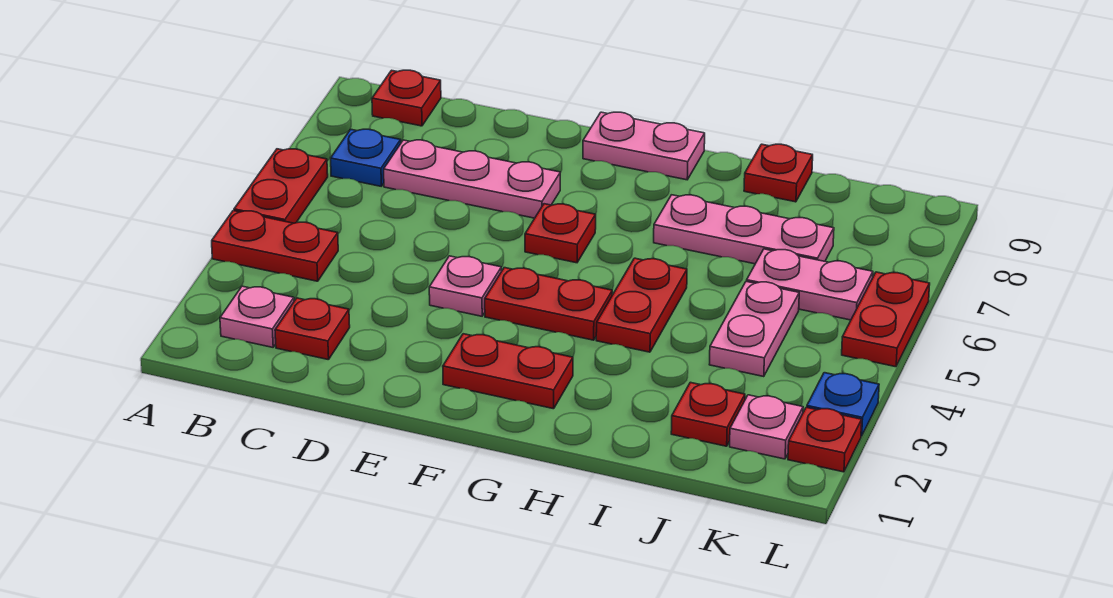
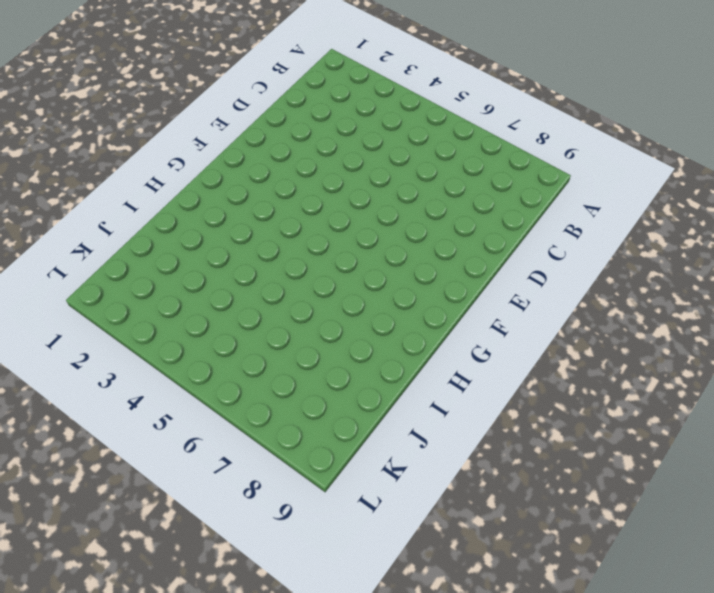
none -> red plate A4:B4 level 1
none -> red plate A5:A6 level 1
none -> pink plate B2 level 1

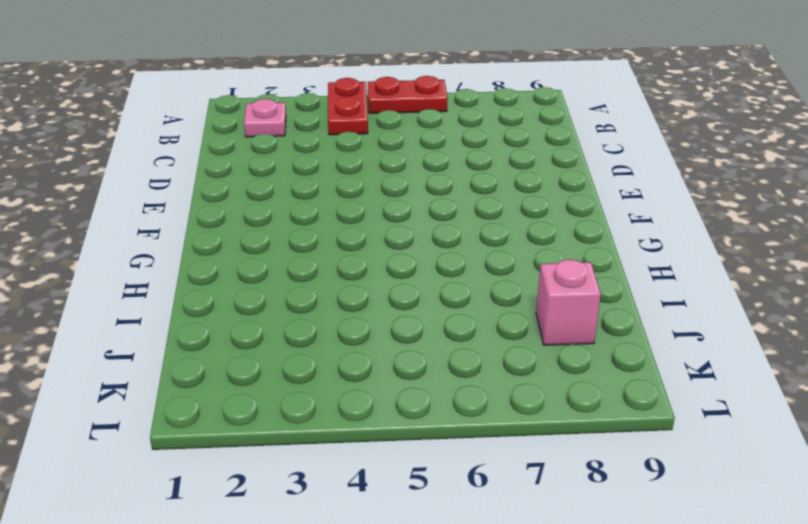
pink brick J8 level 1 -> none
none -> blue plate B7 level 1
none -> red plate B9 level 1
none -> red plate C2 level 1

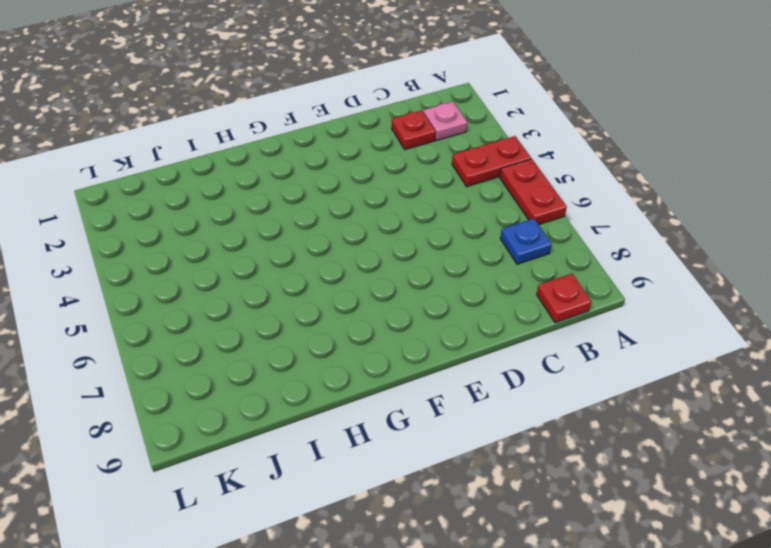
none -> pink plate C7:E7 level 1
none -> pink plate E4 level 1
none -> red plate F2:G2 level 1

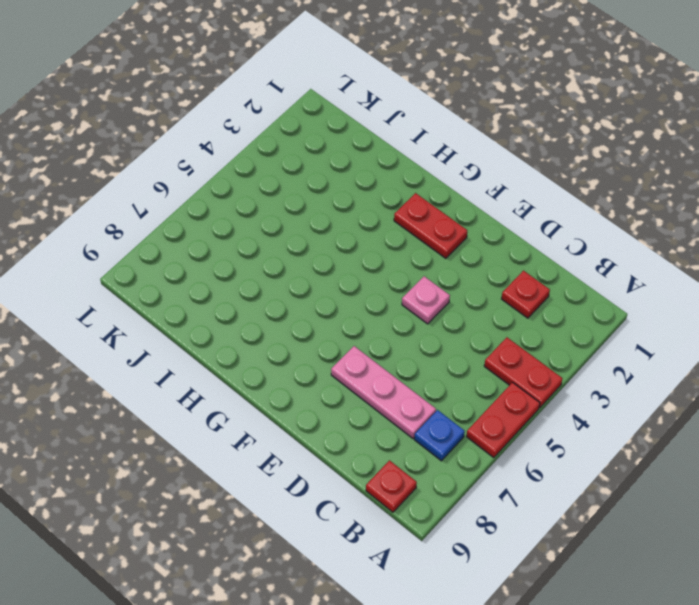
none -> pink plate B2 level 1
none -> red plate F4:G4 level 1
none -> red plate F6 level 1

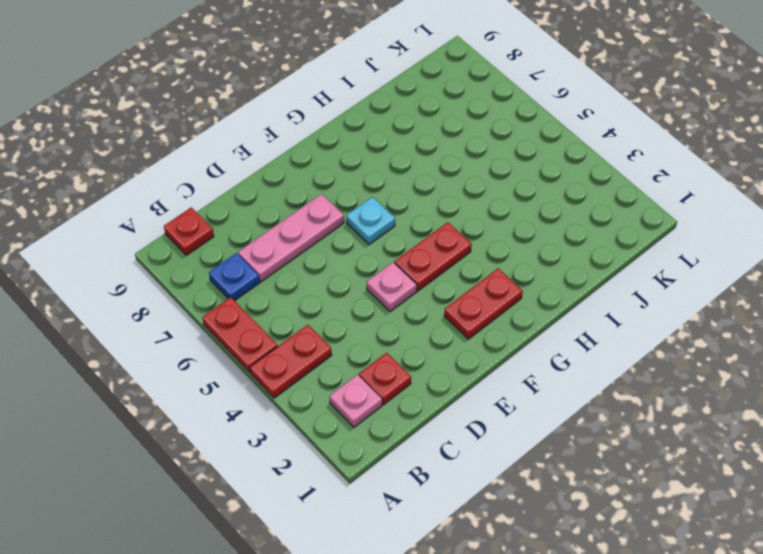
cyan plate F6 level 1 -> red plate F6 level 1
none -> pink plate F9:G9 level 1
none -> red plate H4:H5 level 1
none -> pink plate H7:J7 level 1

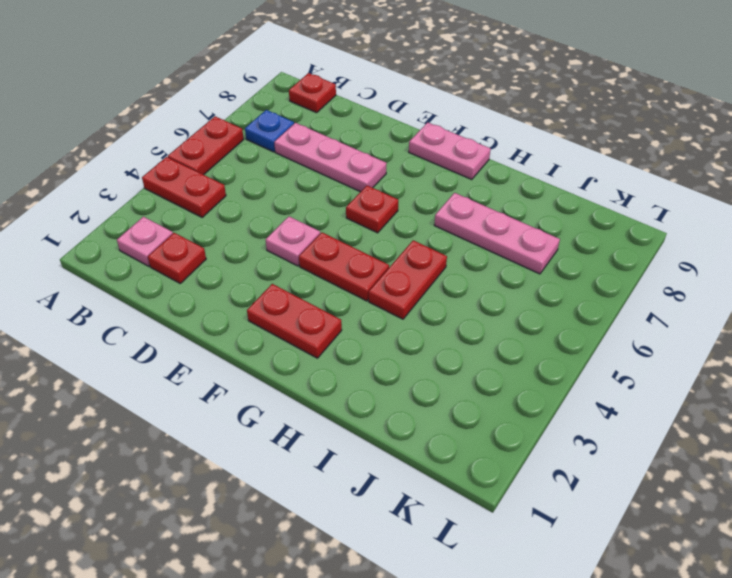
none -> red plate I9 level 1
none -> red plate J2 level 1
none -> pink plate J4:J5 level 1

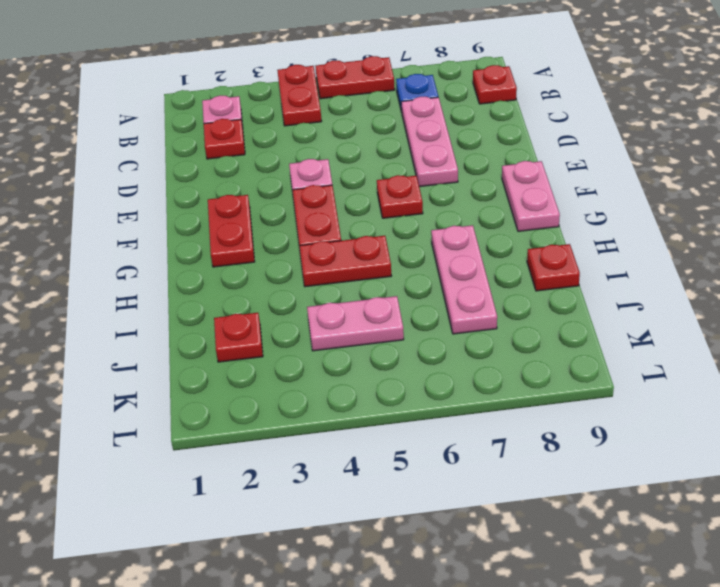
none -> pink plate J6:K6 level 1
none -> pink plate K2 level 1
none -> red plate L2 level 1

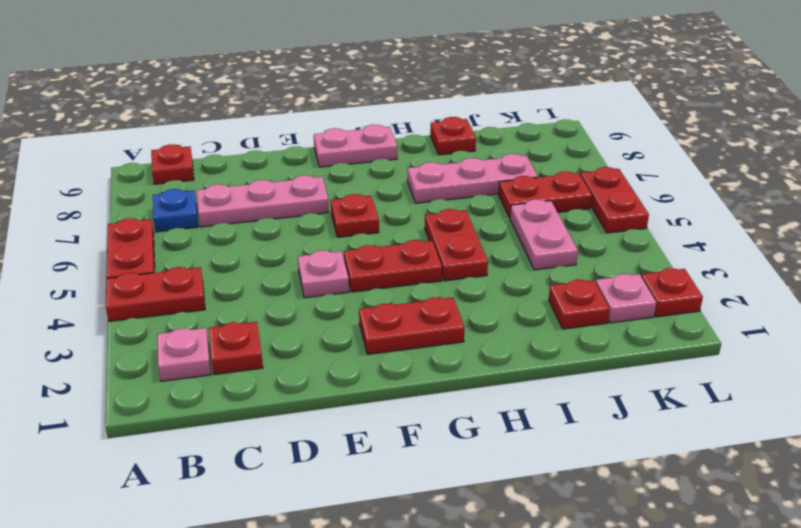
red plate J6:K6 level 1 -> pink plate J6:K6 level 1
none -> blue plate L3 level 1

